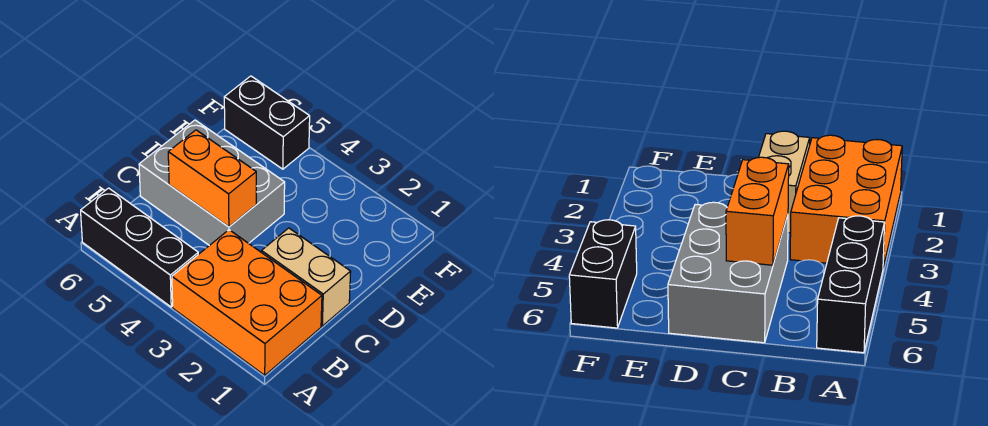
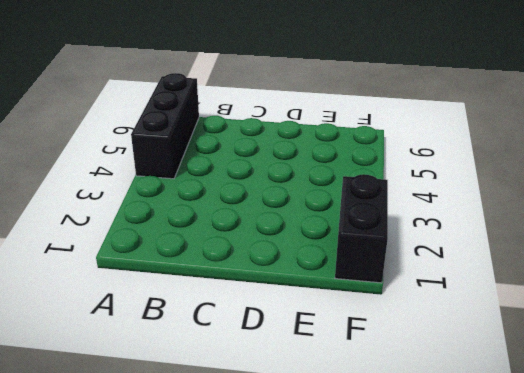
black brick F1:F2 level 1 -> black brick F5:F6 level 1
none -> orange brick A1:B3 level 1
none -> tan brick C1:C2 level 1

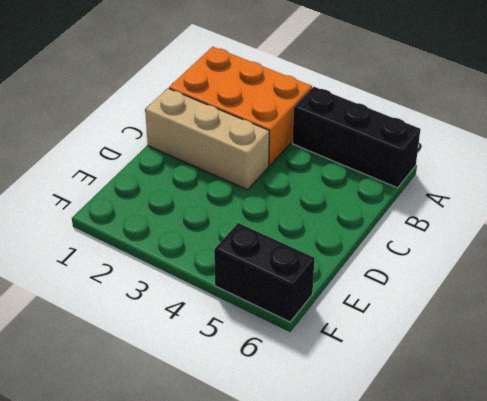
tan brick C1:C3 level 1 -> tan brick C1:C2 level 1
none -> grey brick C4:D6 level 1
none -> orange brick C4:C5 level 2

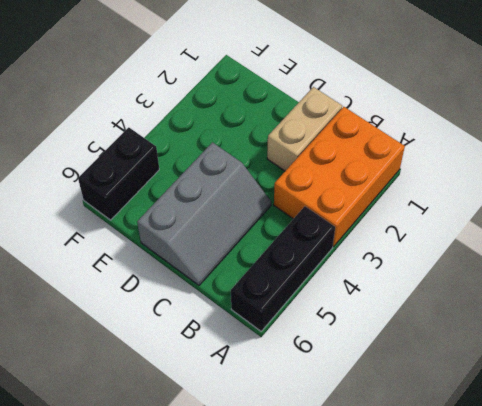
grey slope C4:D6 level 1 top D -> grey brick C4:D6 level 1
none -> orange brick C4:C5 level 2

